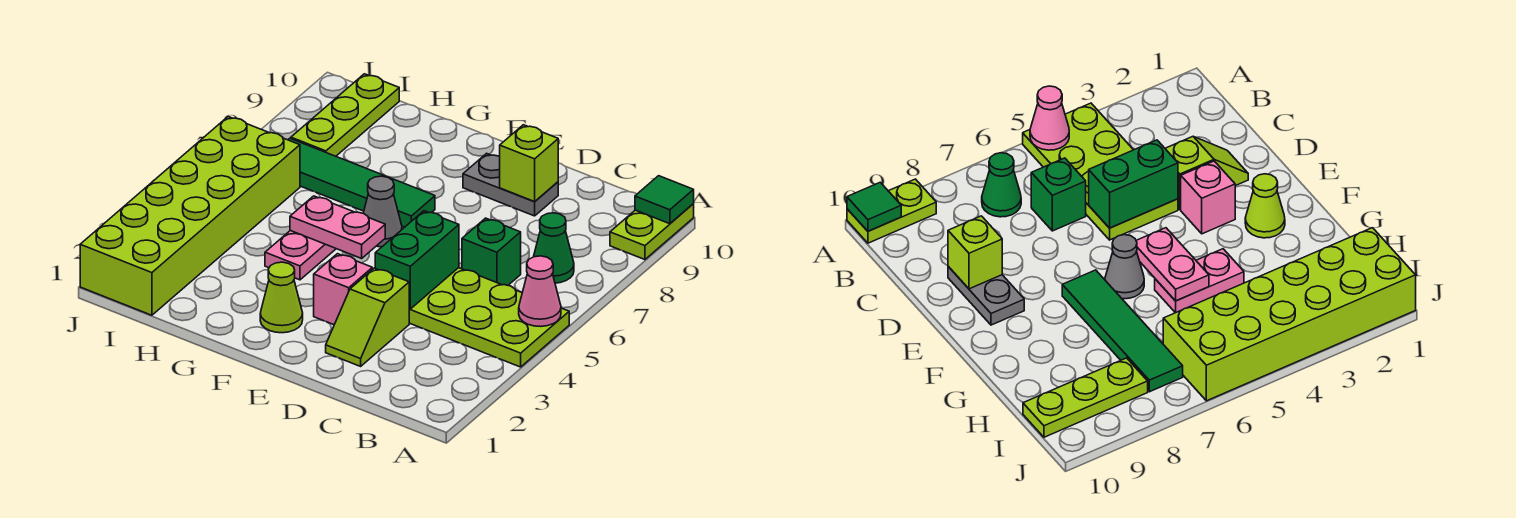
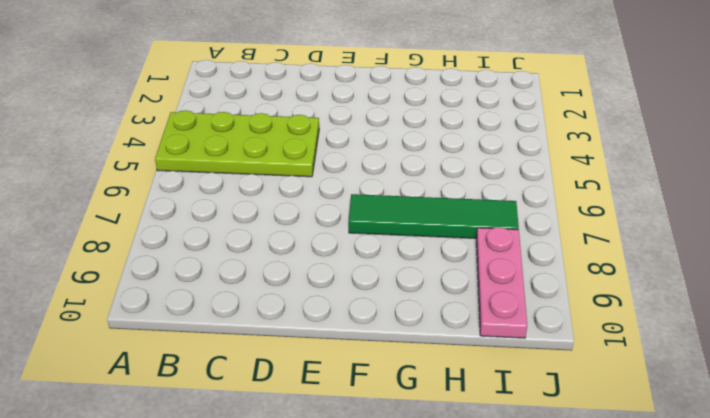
pink plate I8:I10 level 1 -> lime plate I8:I10 level 1
none -> lime plate A9:A10 level 1
none -> green cone B7 level 1
none -> green brick C6 level 1

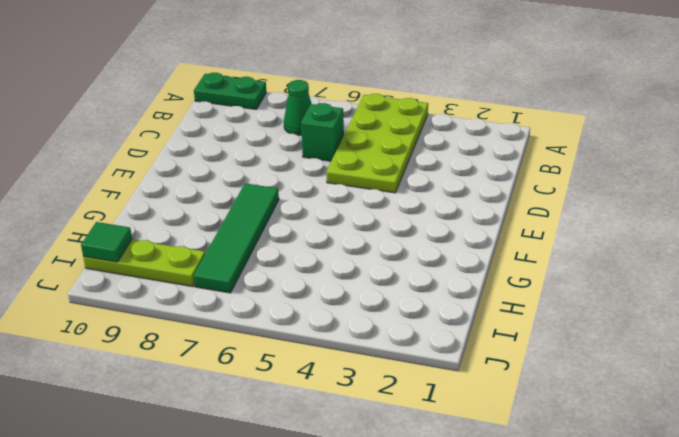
green plate A9:A10 level 1 -> lime plate A9:A10 level 1
green tile I10 level 2 -> green tile A10 level 2
none -> lime slope D2:D3 level 1 top 3
none -> grey plate D9:E9 level 1
none -> pink brick E3 level 1

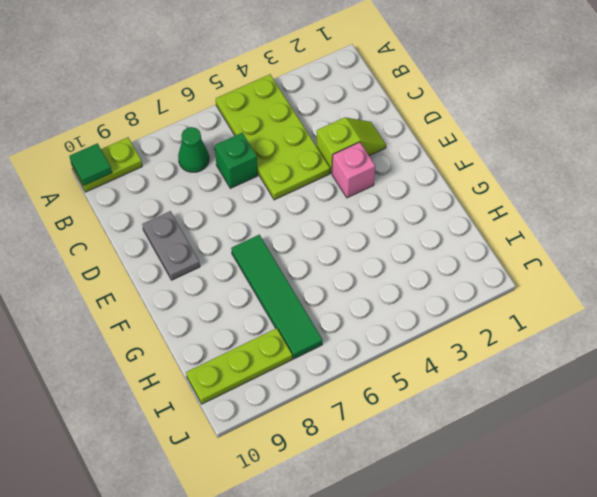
none -> lime cone F2 level 1
none -> grey cone F6 level 1
none -> pink plate G4:G5 level 1

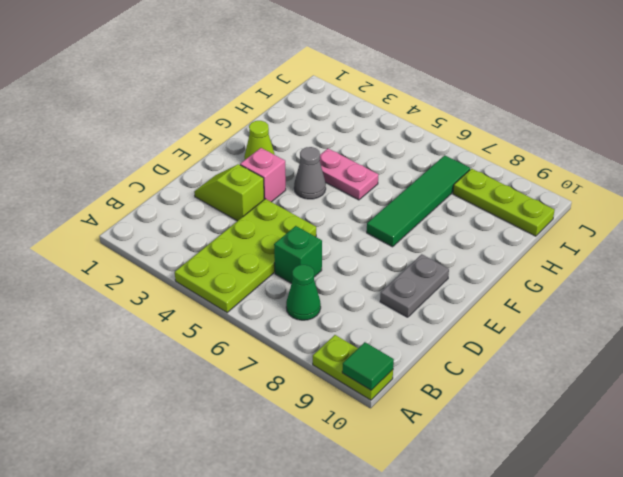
grey cone F4 level 1 -> grey cone F6 level 1
none -> lime brick I1:J6 level 1
none -> pink cone A5 level 2
none -> green brick D4:D5 level 2

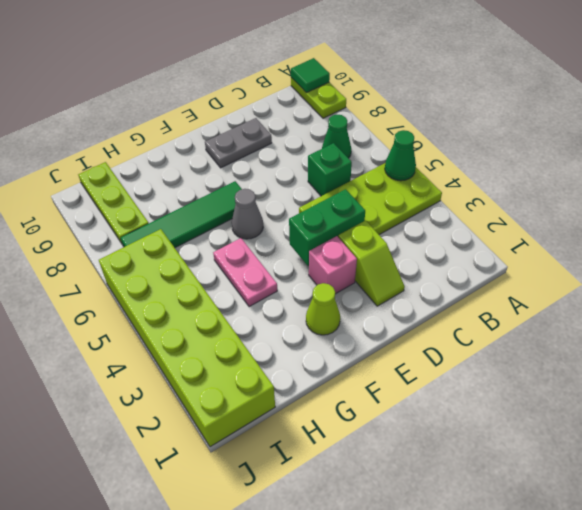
green cone A5 level 2 -> pink cone A5 level 2
green brick D4:E4 level 2 -> green brick D4:D5 level 2
none -> lime brick D9 level 2
none -> pink plate F5:G5 level 2

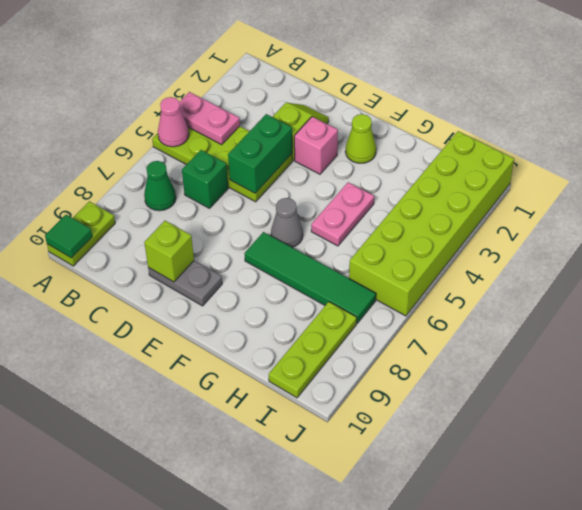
pink plate A4:B4 level 2 -> pink plate F5:G5 level 2

